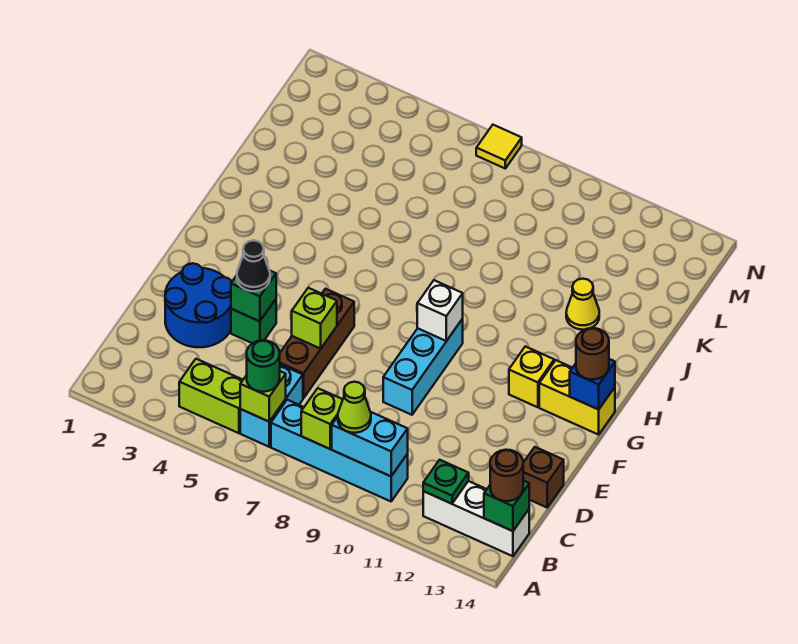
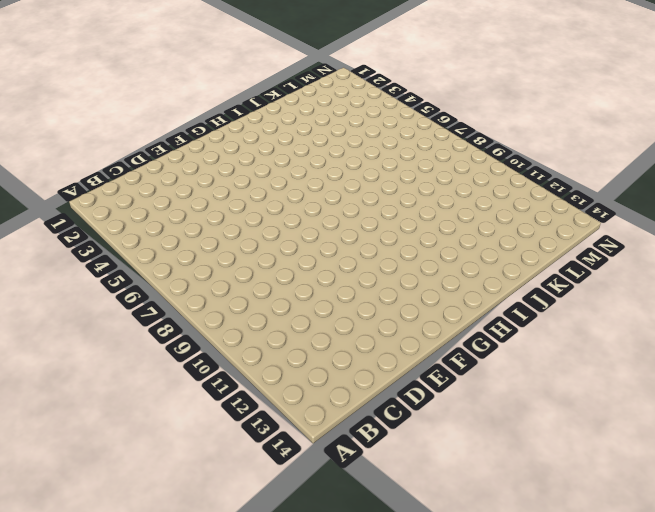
none -> lime brick B4:B5 level 1
none -> cyan brick B6:C6 level 1
none -> cyan brick B7:B10 level 1

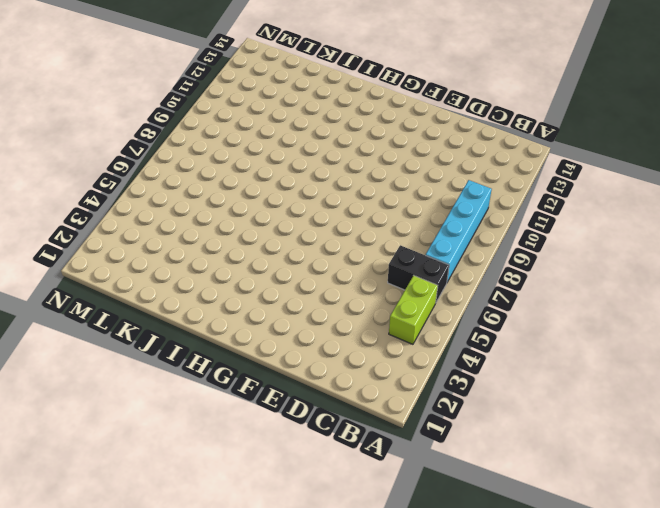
black brick B6:C6 level 1 -> cyan brick B6:C6 level 1
none -> white brick B12:B14 level 1
none -> blue round brick D2:E3 level 1
none -> brown brick D6:F6 level 1

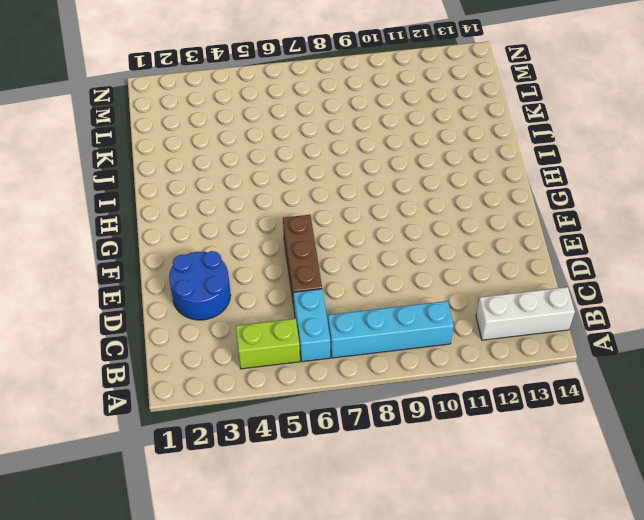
none -> brown brick D14 level 1
none -> green brick E4 level 1
none -> cyan brick E9:G9 level 1

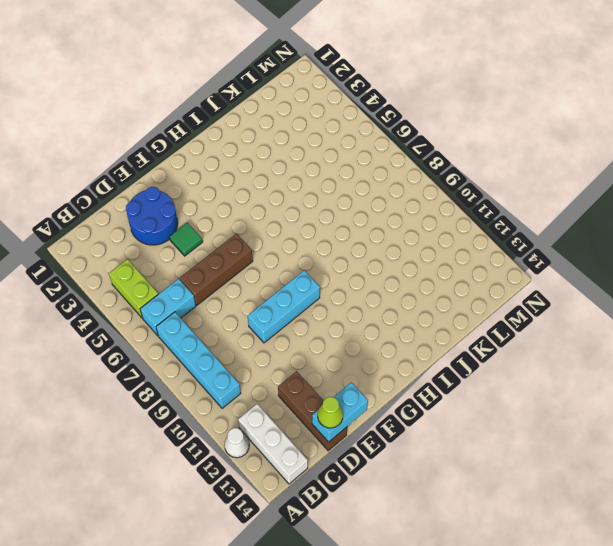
white cone A12 level 1 -> none
brown brick D12:D14 level 1 -> brown brick D14 level 1
cyan brick D14:E14 level 2 -> cyan brick B9:B10 level 2
lime cone D14 level 3 -> lime cone B9 level 3
green tile E4 level 1 -> green brick E4 level 1
none -> yellow brick G12 level 1
none -> yellow brick G13:G14 level 1
none -> yellow cone J12 level 1

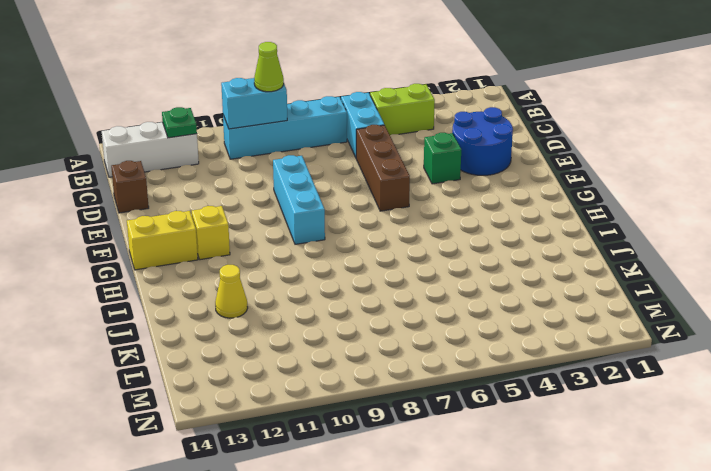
none -> yellow tile N7 level 1
none -> lime brick B6 level 2
none -> lime brick B8 level 2

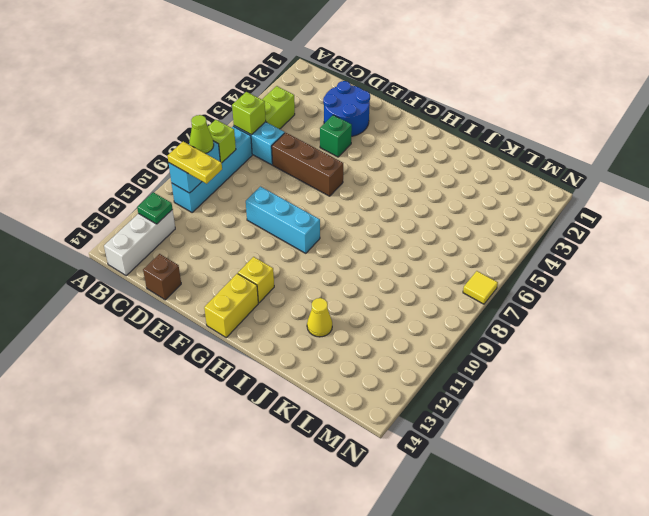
yellow plate B10:C10 level 3 -> none
none -> green brick B14 level 2
none -> green brick E4 level 2
none -> lime brick E6 level 2

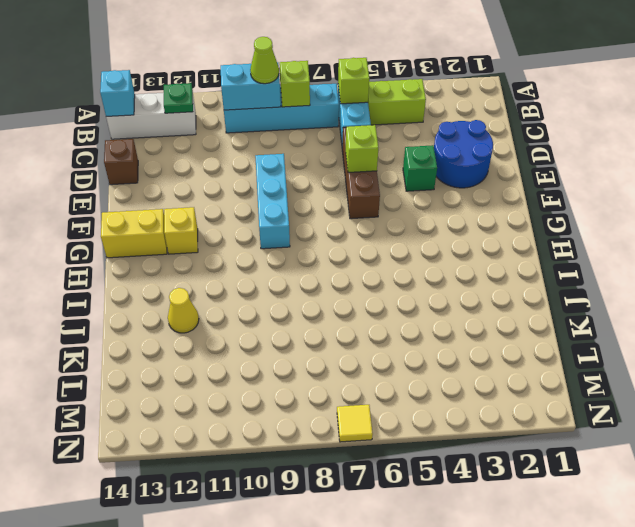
cyan brick B14 level 2 -> green brick B14 level 2
none -> green brick E4 level 2
none -> white brick G9 level 2
none -> blue brick G14 level 2

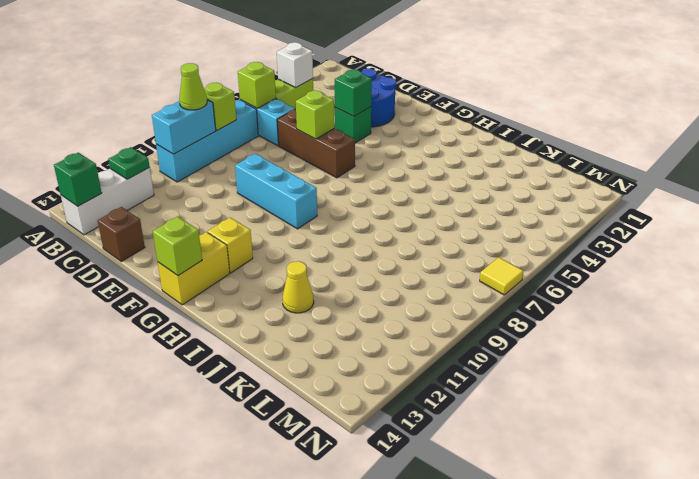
white brick B4 level 2 -> white brick G9 level 2
lime brick G14 level 2 -> blue brick G14 level 2
none -> green round brick B6 level 3
none -> brown round brick B14 level 3
none -> black cone E4 level 3

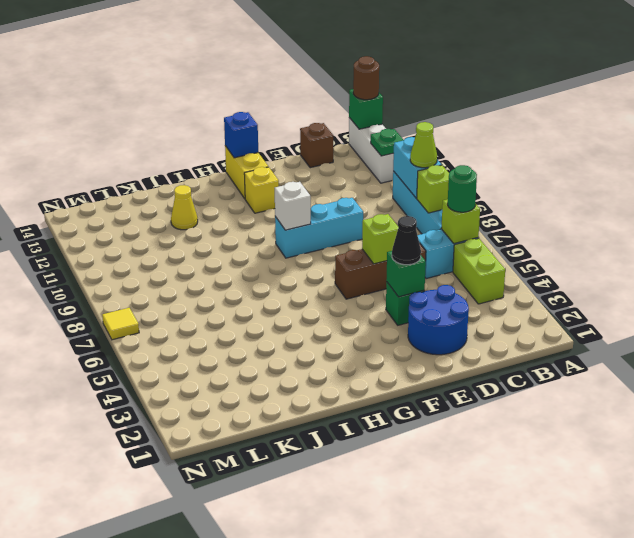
none -> brown round brick G14 level 3

